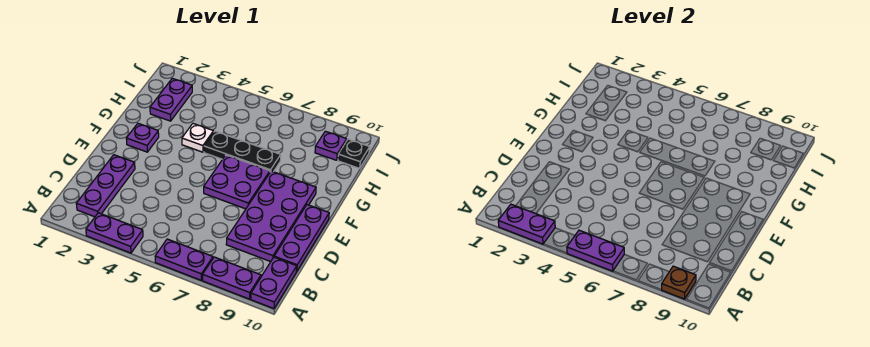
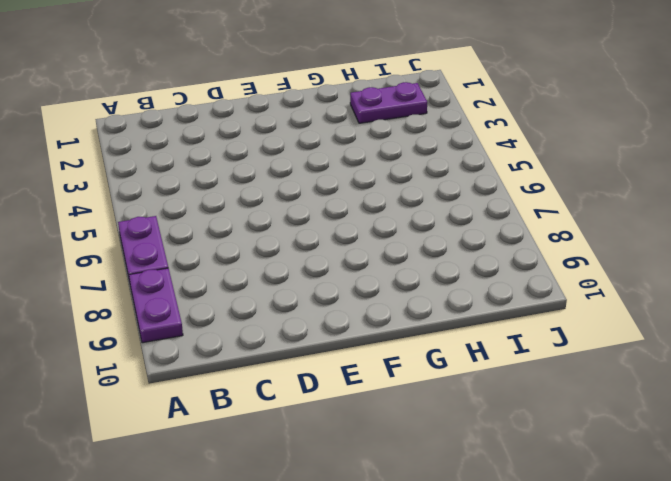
none -> purple plate A3:A4 level 1
none -> purple plate A10:B10 level 1
none -> purple plate B2:D2 level 1

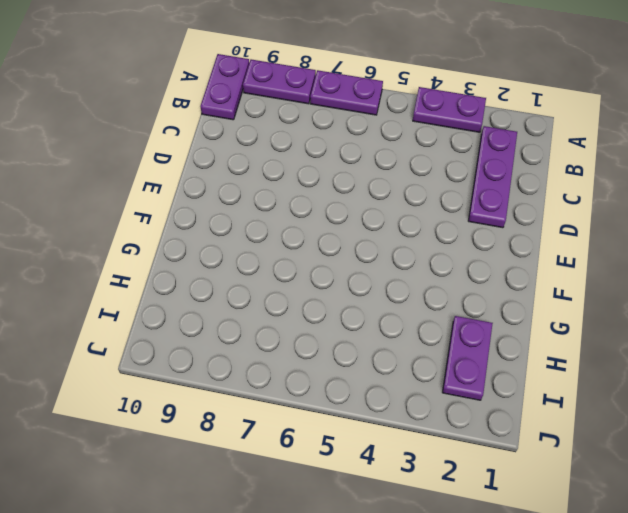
none -> purple plate C8:F9 level 1
none -> purple plate C10:E10 level 1
none -> purple plate E6:F7 level 1

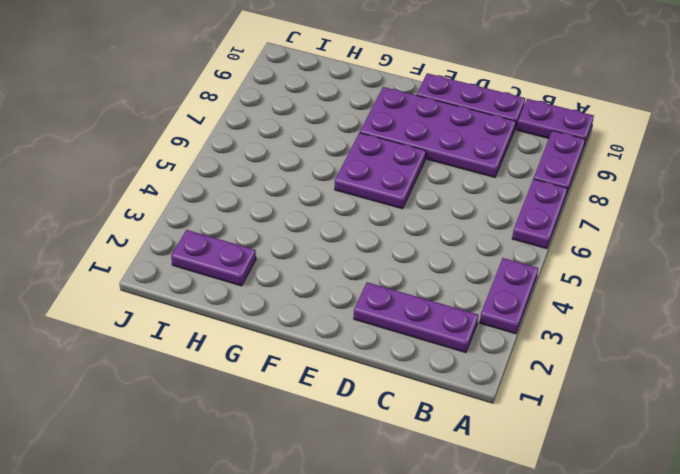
none -> purple plate F2 level 1
none -> white plate G4 level 1
none -> black plate G5:G7 level 1

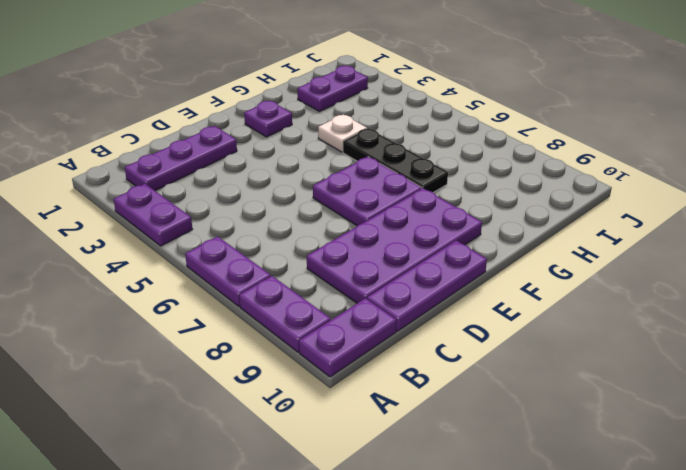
none -> purple plate I9 level 1
none -> black plate I10 level 1
none -> purple plate A2:A3 level 2

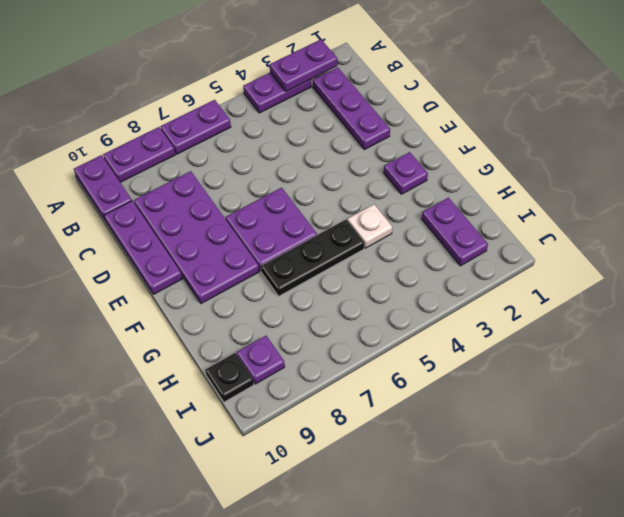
none -> purple plate A5:A6 level 2
none -> brown plate A9 level 2

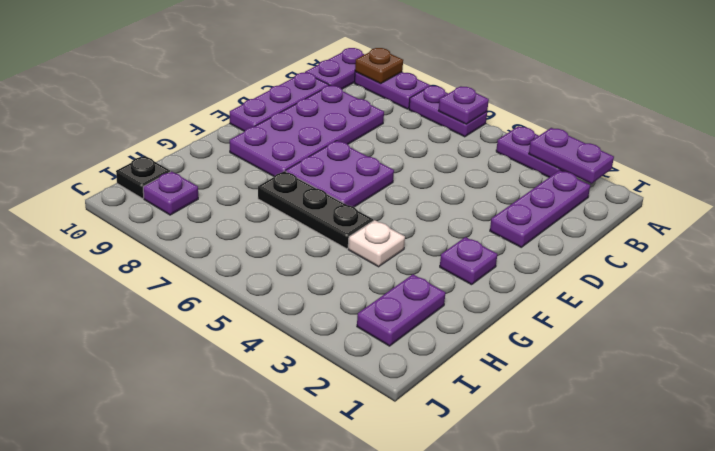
purple plate A6 level 2 -> purple plate A5:A6 level 2

